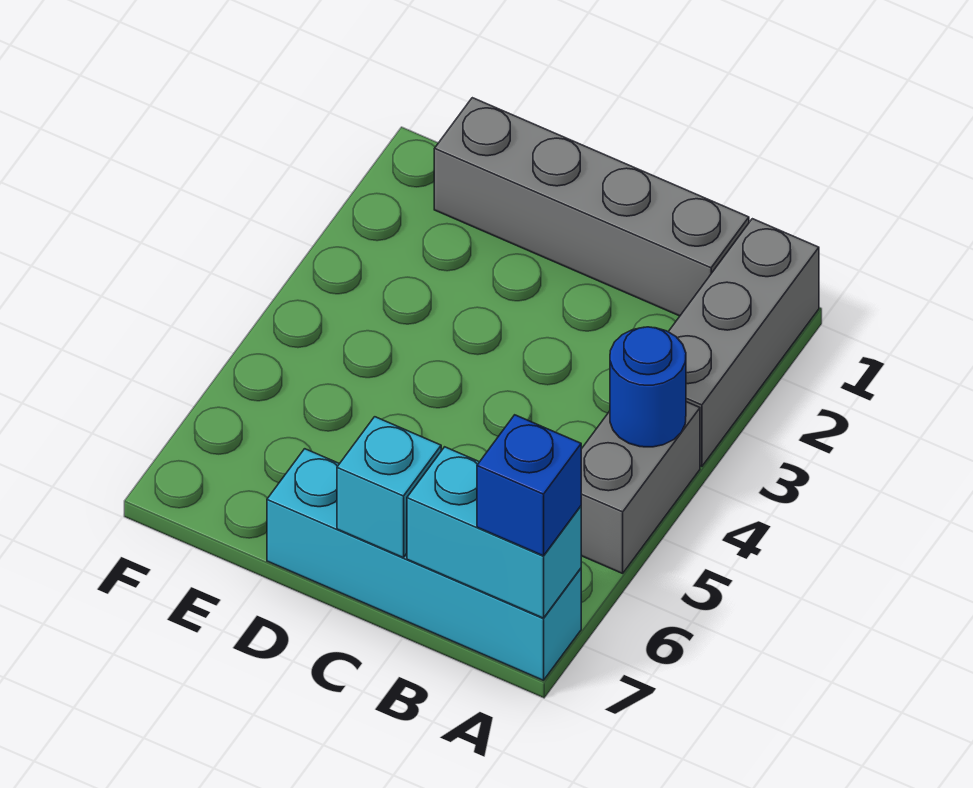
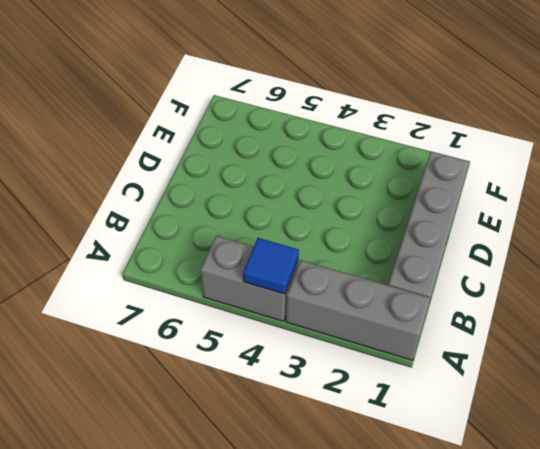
blue tile A4 level 2 -> blue round brick A4 level 2
none -> cyan brick A7:D7 level 1
none -> cyan brick A7:B7 level 2

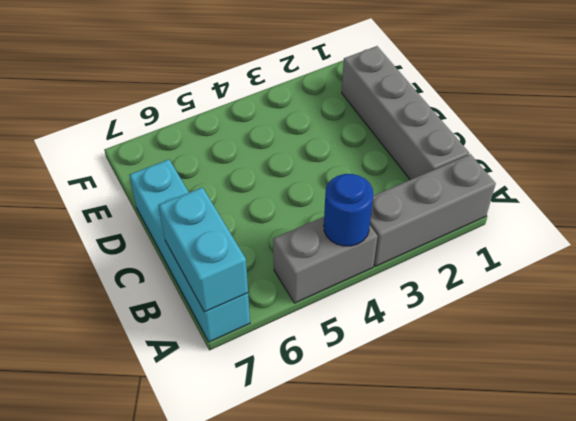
none -> cyan brick C7 level 2
none -> blue brick A7 level 3

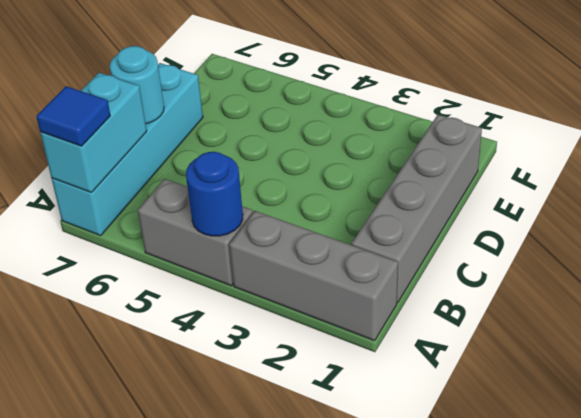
blue tile A7 level 3 -> blue brick A7 level 3
cyan round brick C7 level 2 -> cyan brick C7 level 2

